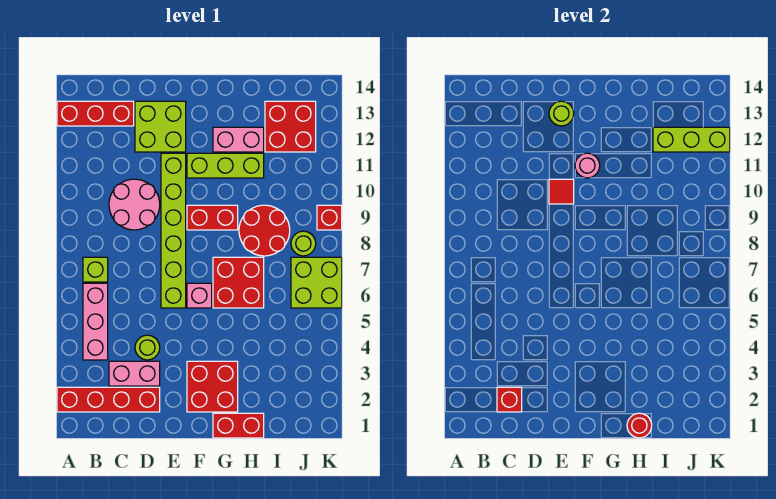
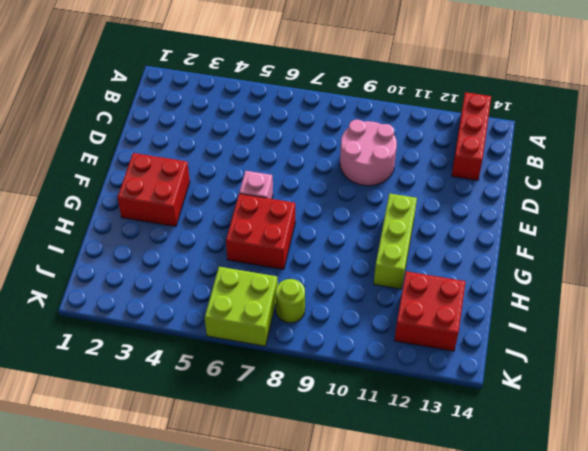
none -> red brick A2:D2 level 1
none -> pink brick B4:B6 level 1
none -> lime brick B7 level 1

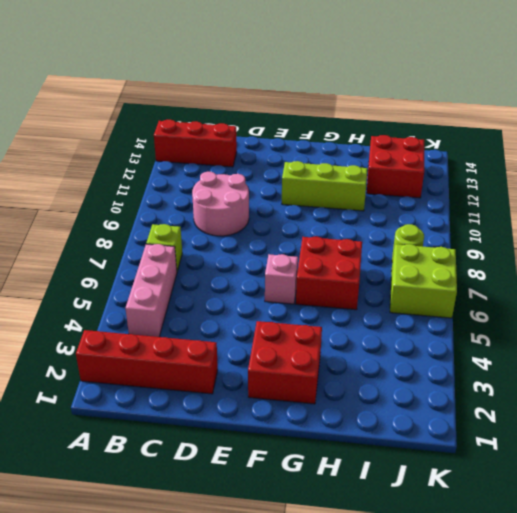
none -> pink brick C3:D3 level 1
none -> lime round brick D4 level 1
none -> lime brick D12:E13 level 1

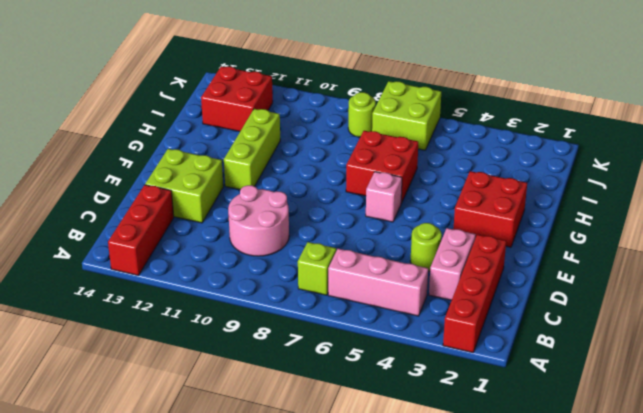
none -> lime brick E6:E11 level 1
none -> red brick F9:G9 level 1
none -> red brick G1:H1 level 1

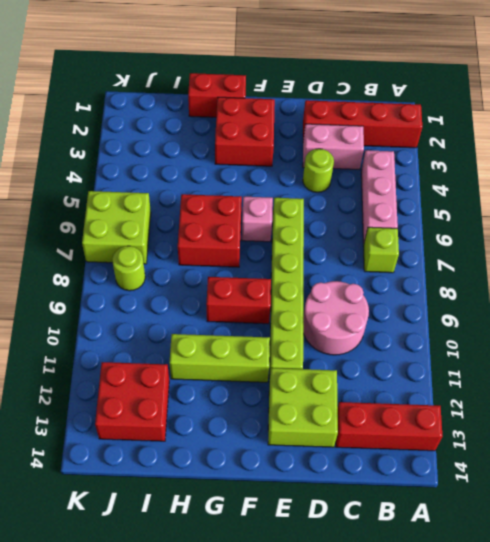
none -> pink brick G12:H12 level 1
none -> red round brick H8:I9 level 1
none -> red brick K9 level 1

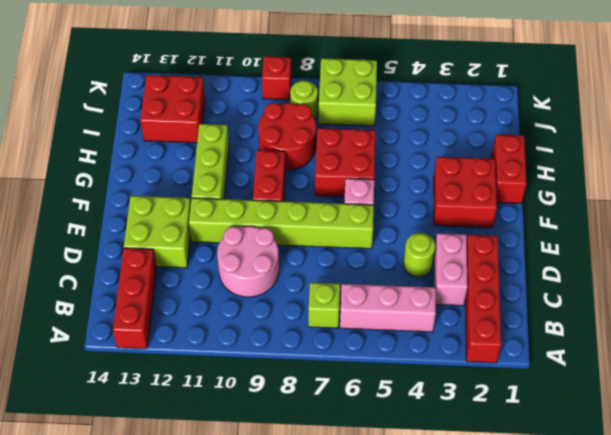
none -> pink brick G12:H12 level 1
none -> red brick C2 level 2
none -> red tile E10 level 2

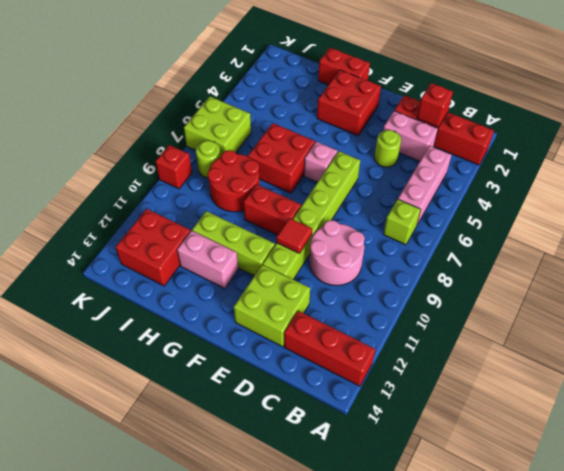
none -> lime round brick E13 level 2
none -> pink round brick F11 level 2
none -> red round brick H1 level 2

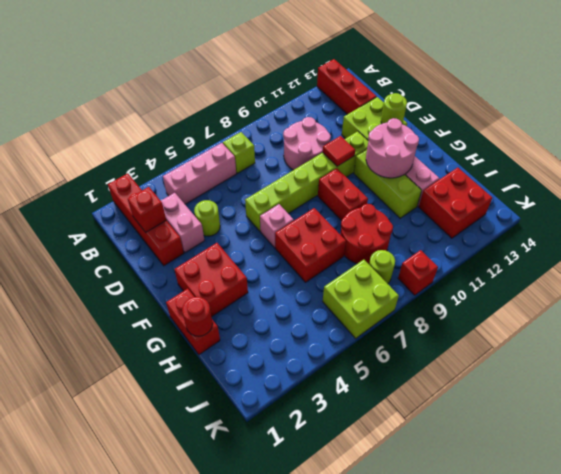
pink round brick F11:G12 level 2 -> pink round brick F11 level 2
none -> lime brick I12:K12 level 2

